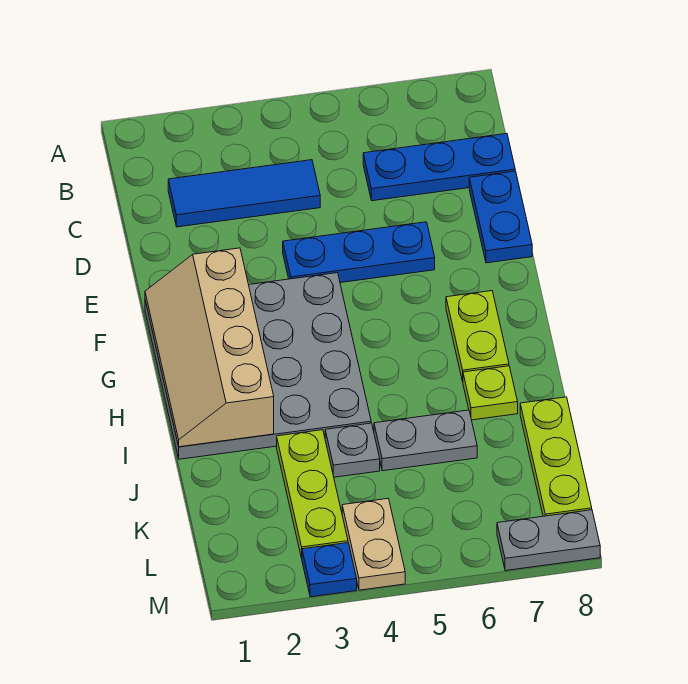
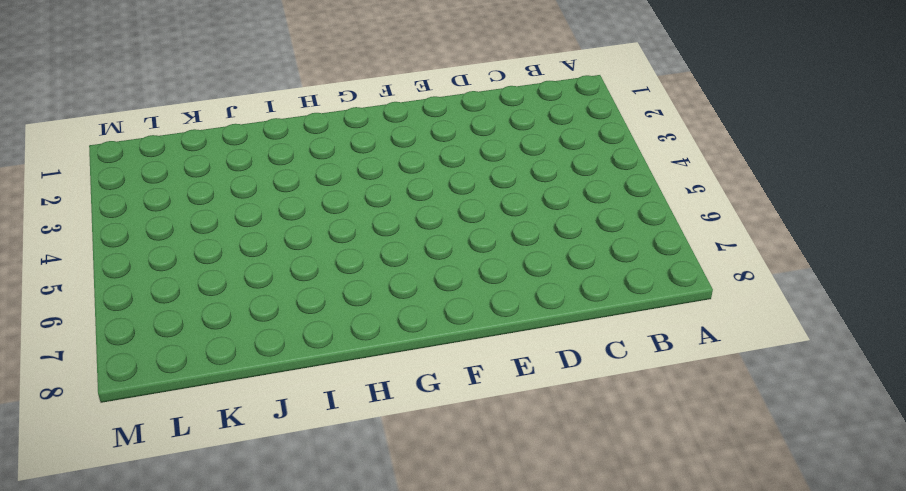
none -> blue tile C2:C4 level 1
none -> blue plate C6:C8 level 1
none -> blue plate D8:E8 level 1

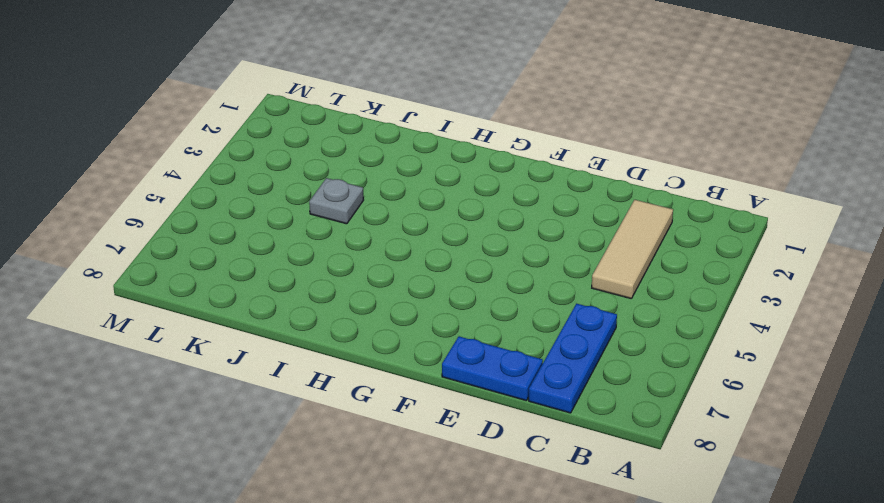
tan tile C2:C4 level 1 -> blue tile C2:C4 level 1
none -> blue plate E4:E6 level 1
none -> grey plate F1:I4 level 1
none -> lime plate G7:H7 level 1

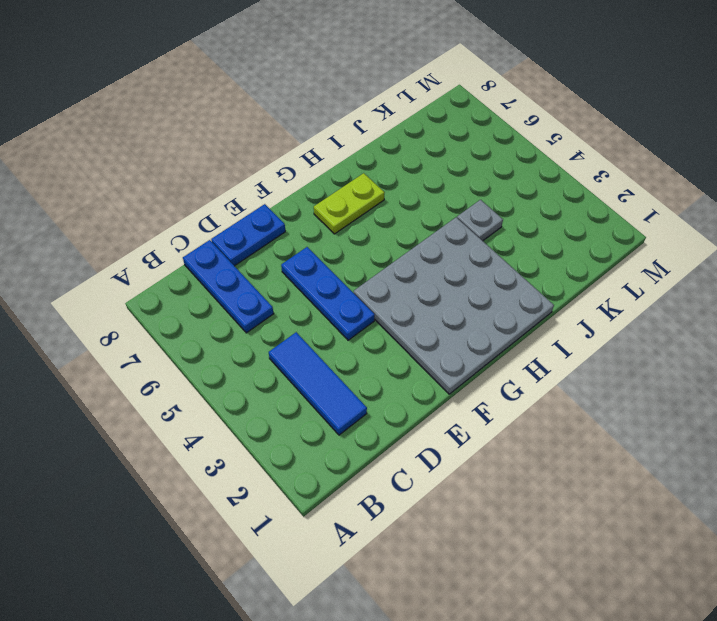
none -> lime plate I7 level 1
none -> lime plate J3:L3 level 1
none -> grey plate J5:J6 level 1

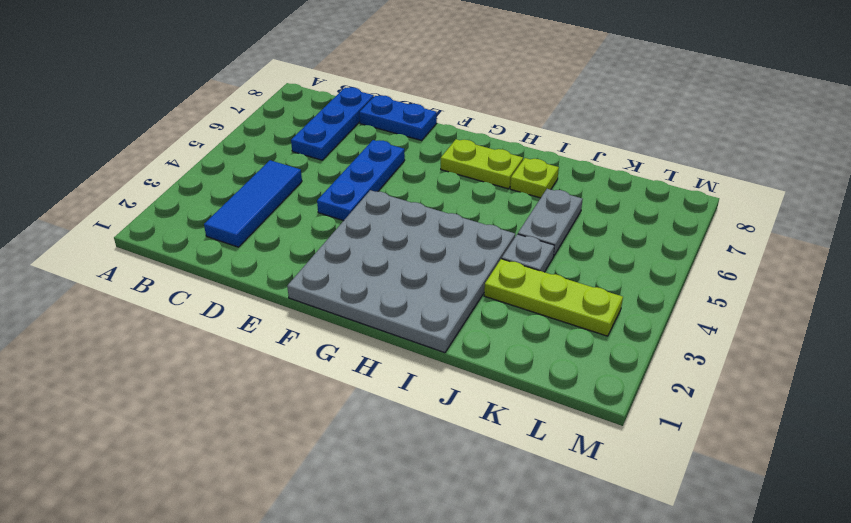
none -> lime plate J8:L8 level 1
none -> tan plate L4:M4 level 1
none -> blue plate M3 level 1

